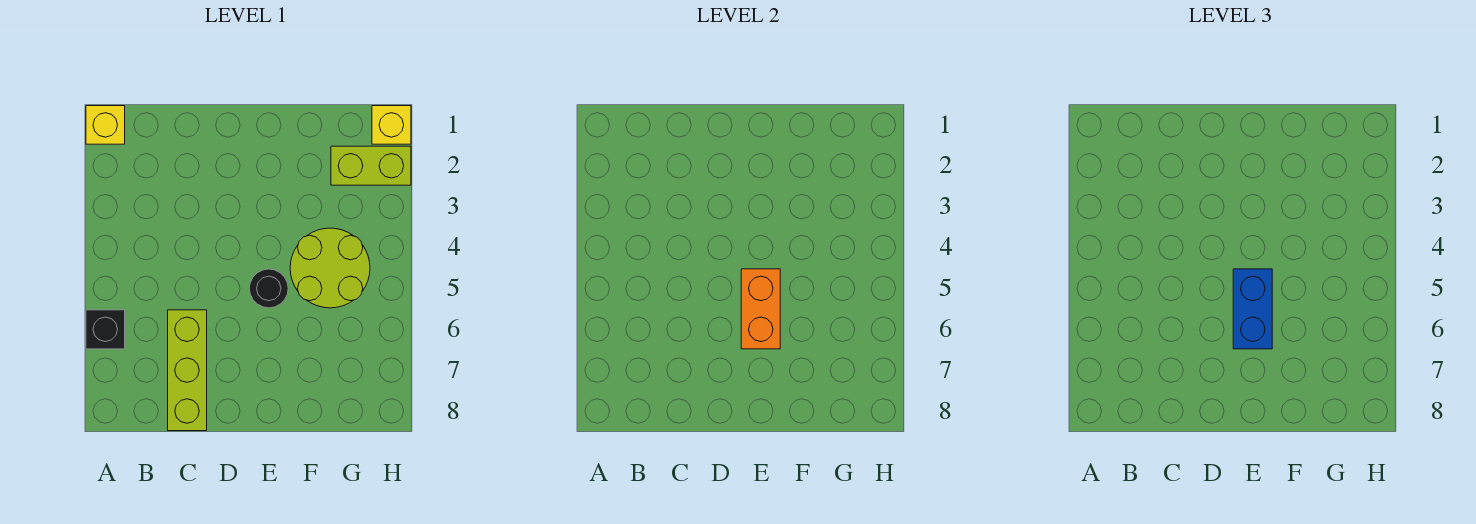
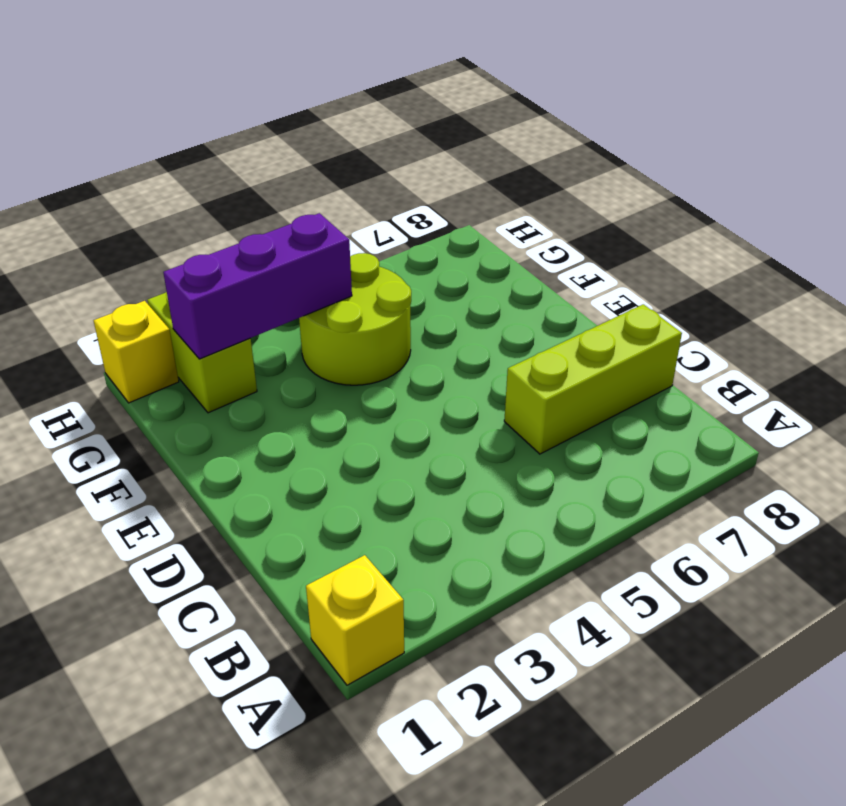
purple brick G2:G4 level 2 -> none
none -> black brick A6 level 1
none -> black round brick E5 level 1

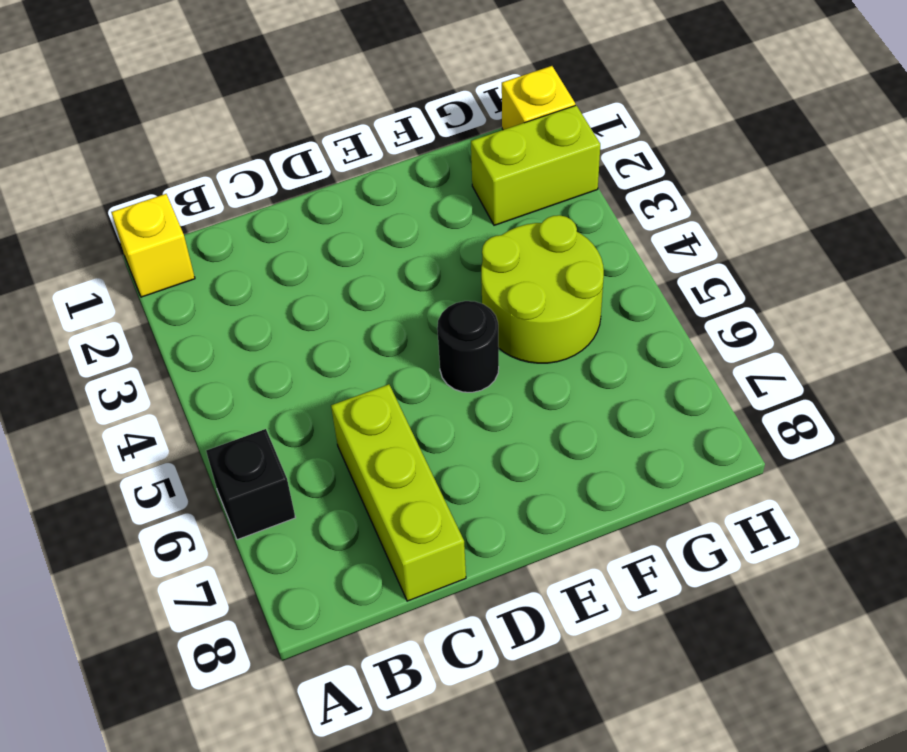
none -> orange brick E5:E6 level 2
none -> blue brick E5:E6 level 3

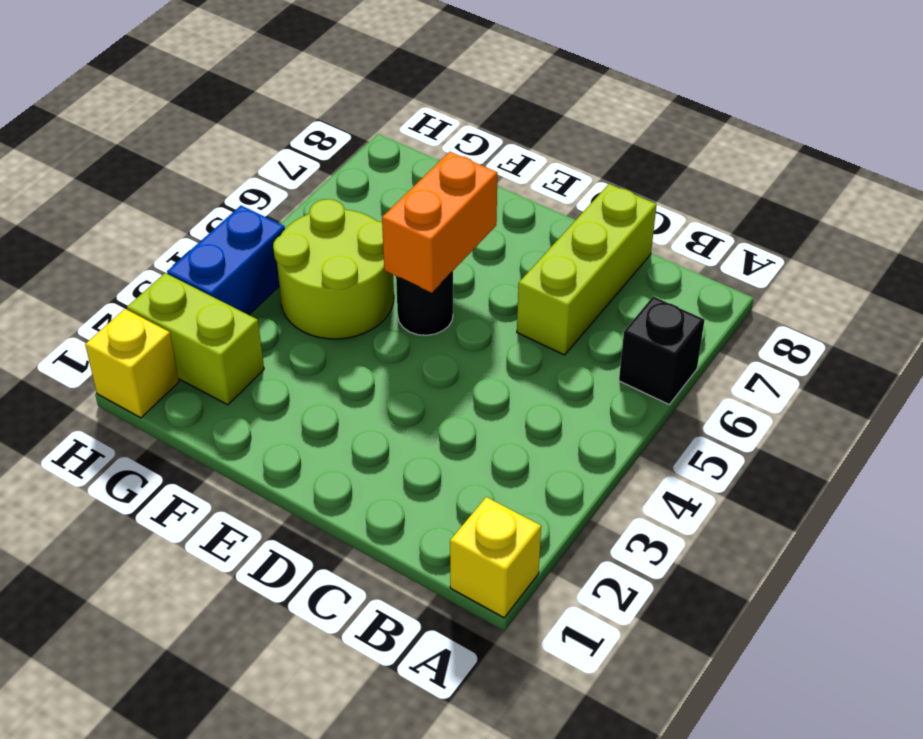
blue brick H3:H4 level 1 -> blue brick E5:E6 level 3

